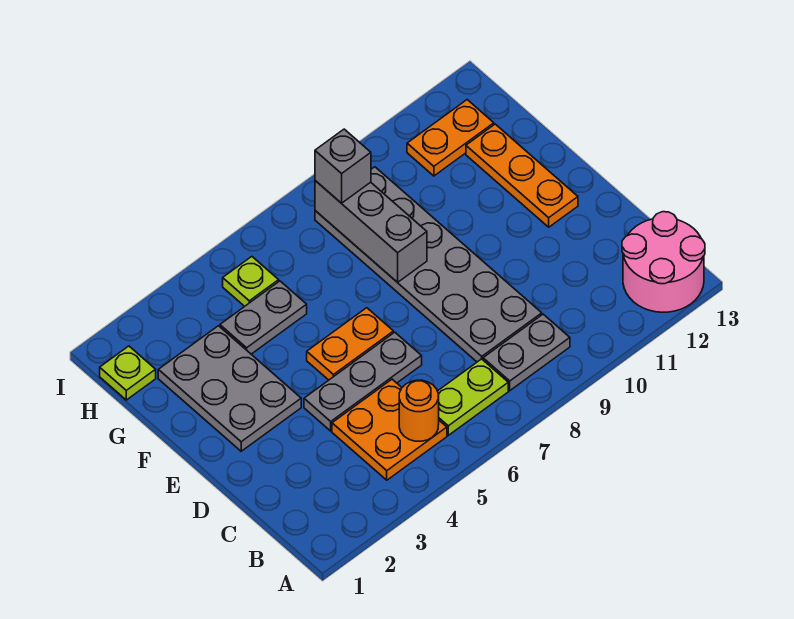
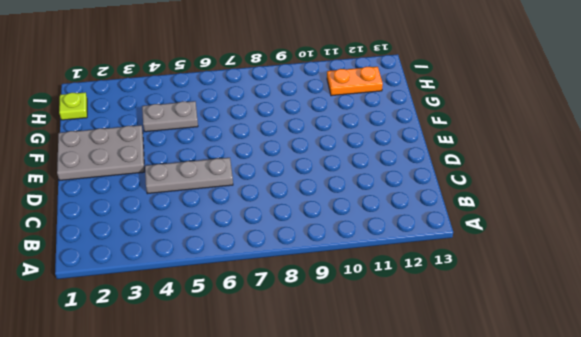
grey plate E1:F3 level 1 -> grey plate E2:G3 level 1
none -> pink round brick A12:B13 level 1
none -> orange plate B4:C5 level 1
none -> lime plate B6:B7 level 1

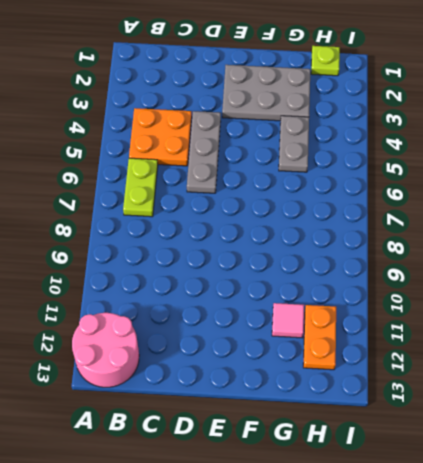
pink tile G11 level 1 -> none
none -> grey plate B8:B9 level 1
none -> grey plate C8:H9 level 1
none -> orange plate E5:E6 level 1

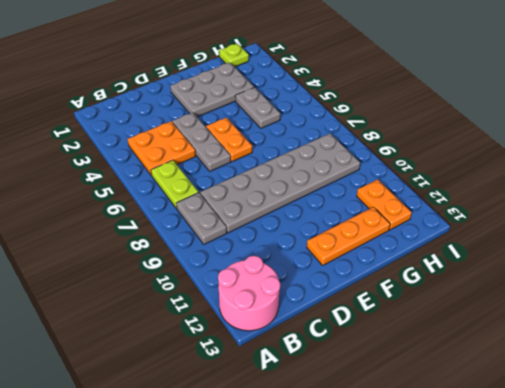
none -> lime plate H5 level 1
none -> orange round brick B5 level 2
none -> grey brick F8:H8 level 2

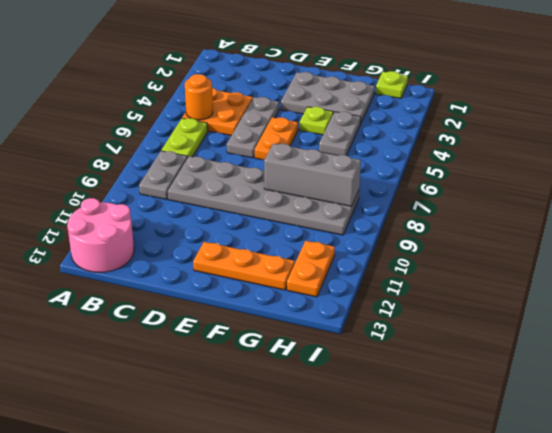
lime plate F4 level 1 -> lime plate H5 level 1
none -> grey brick H8 level 3

